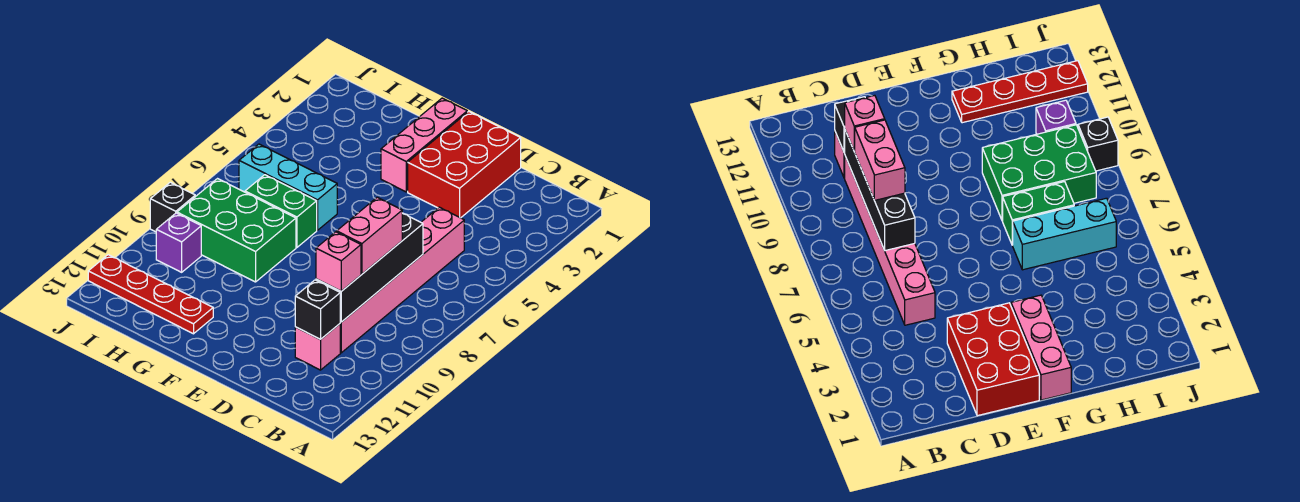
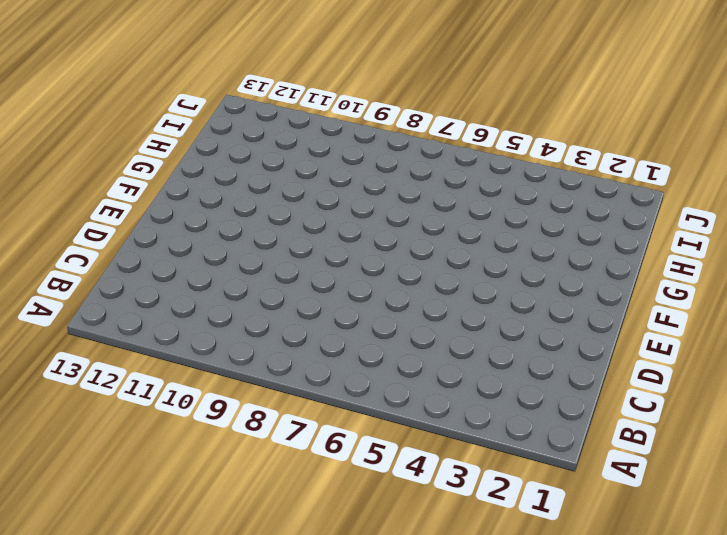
none -> pink brick C5:C10 level 1
none -> pink brick C11 level 1
none -> red brick D1:E3 level 1

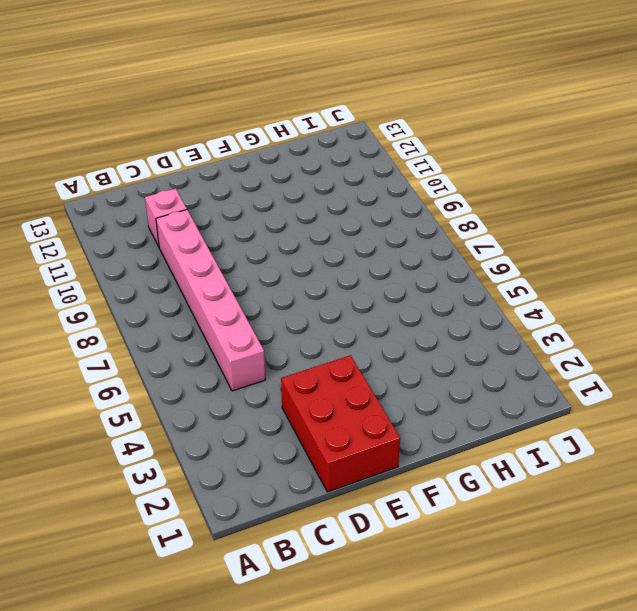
none -> pink brick F1:F3 level 1
none -> cyan brick G6:I6 level 1
none -> green brick G7:H7 level 1

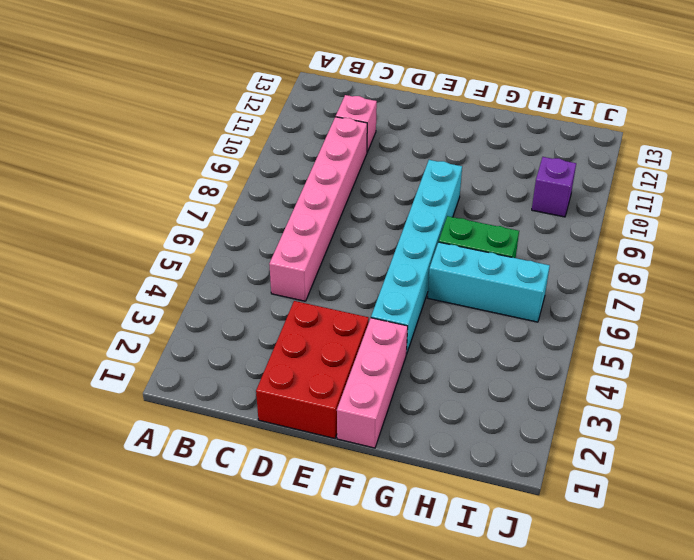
cyan brick F4:F9 level 1 -> none
none -> green brick G8:I9 level 1
none -> red plate G12:J12 level 1
none -> black brick J9 level 1

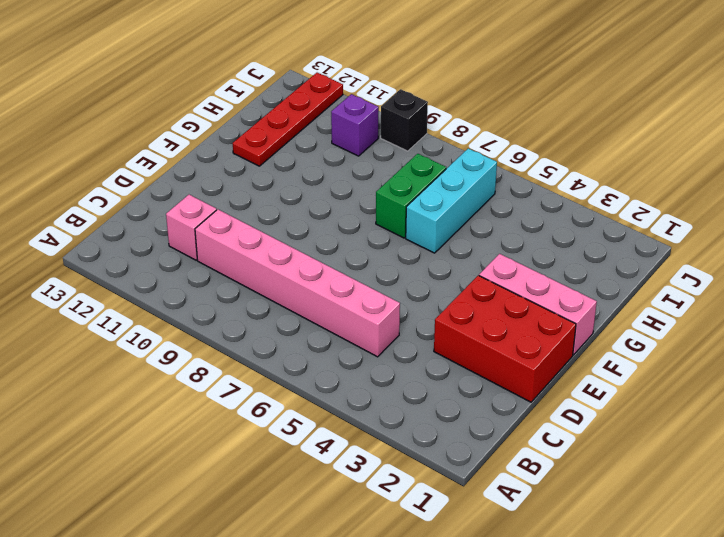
none -> green brick G8:I9 level 1
none -> black brick C7:C10 level 2
none -> black brick C11 level 2

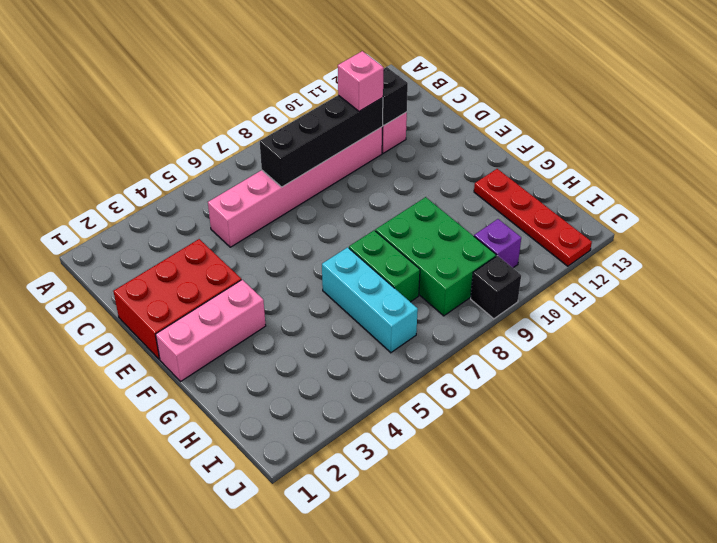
none -> pink brick C8:C9 level 3

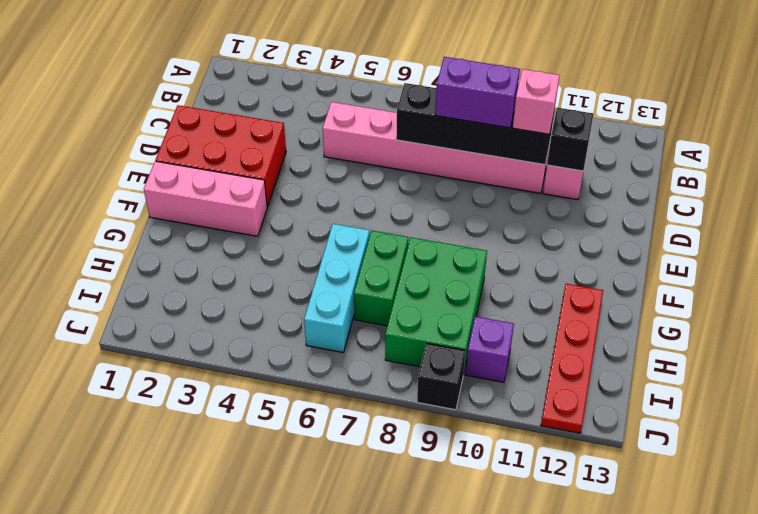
purple brick C8:C9 level 3 -> pink brick C8:C9 level 3

